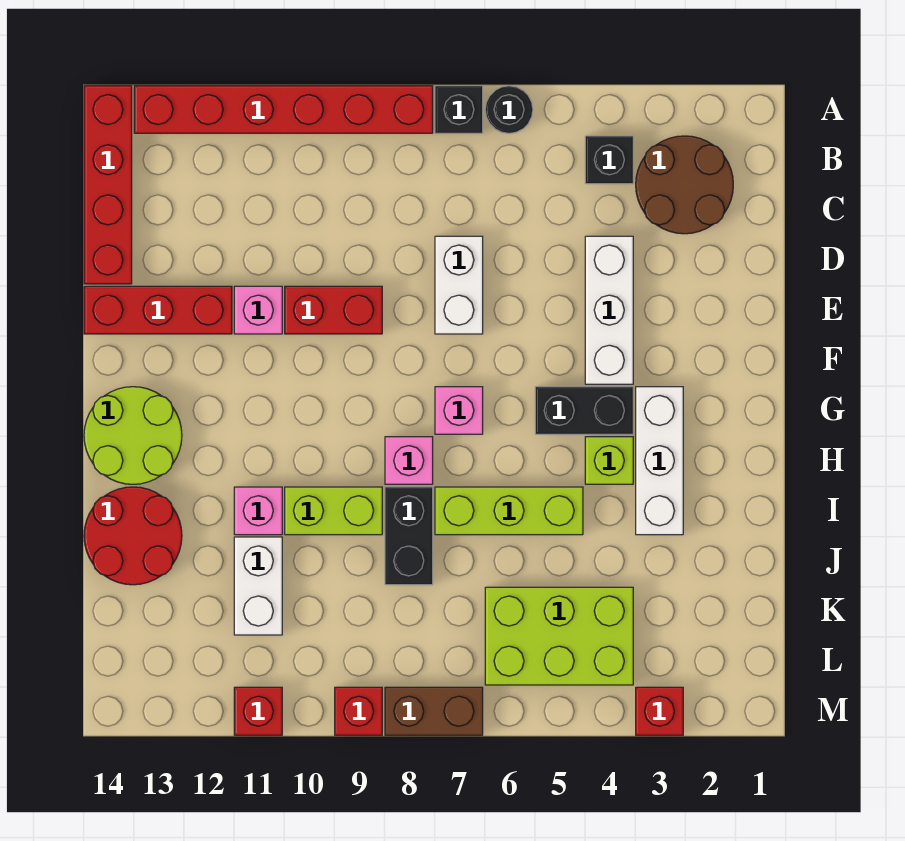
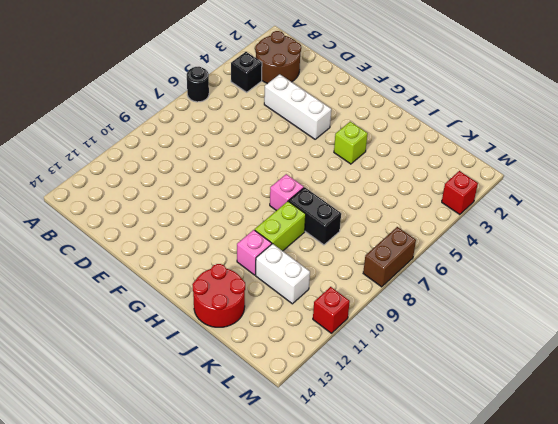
none -> black brick A7 level 1
none -> red brick A8:A13 level 1
none -> red brick A14:D14 level 1

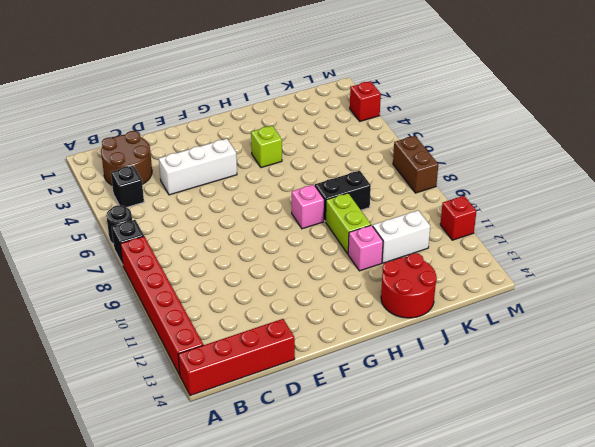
none -> white brick D7:E7 level 1
none -> red brick E9:E10 level 1
none -> pink brick E11 level 1

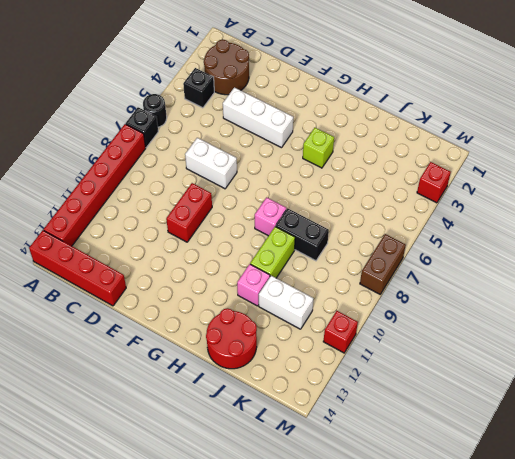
none -> pink brick E11 level 1
none -> red brick E12:E14 level 1
none -> white brick G3:I3 level 1

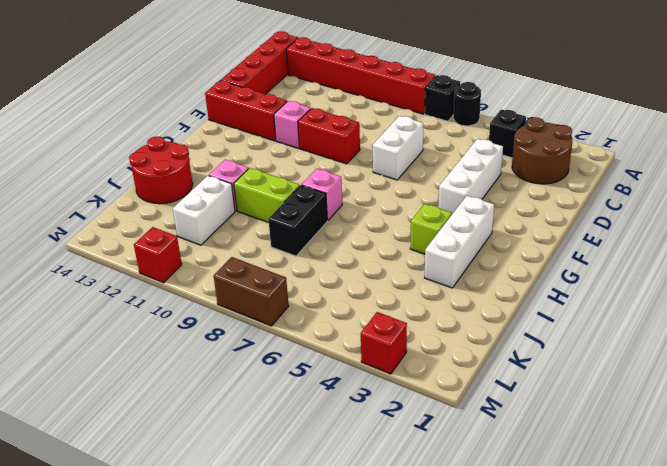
none -> black brick G4:G5 level 1
none -> pink brick G7 level 1
none -> lime round brick G13:H14 level 1

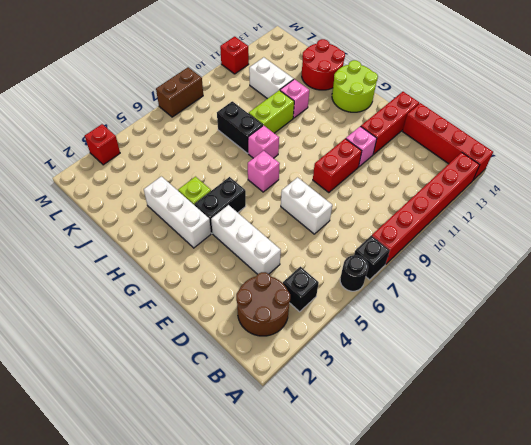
none -> lime brick I5:I7 level 1
none -> lime brick K4:L6 level 1
none -> red brick M9 level 1

